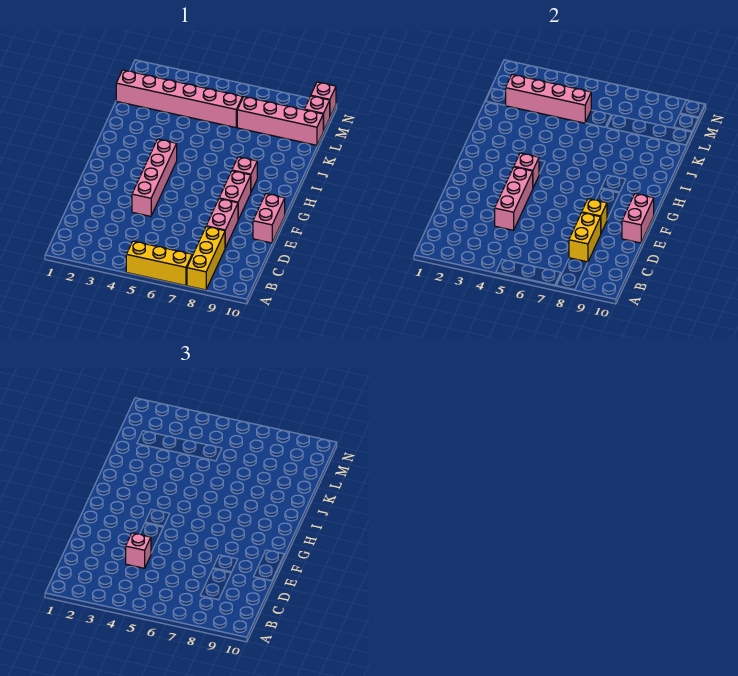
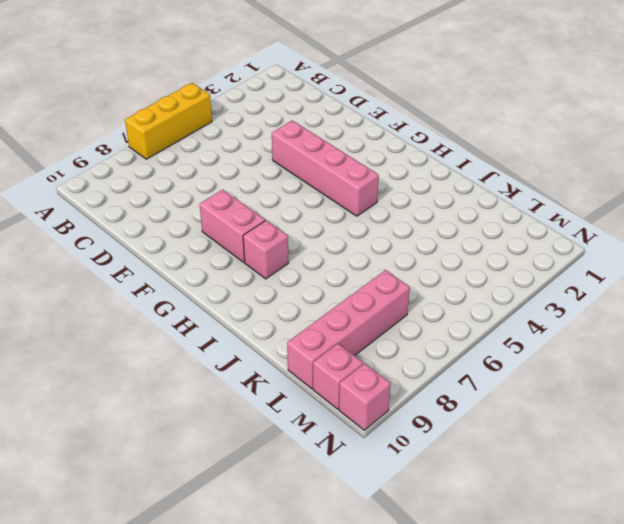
none -> yellow brick A8:C8 level 1
none -> pink brick D8:E8 level 1
none -> pink brick E10:F10 level 1

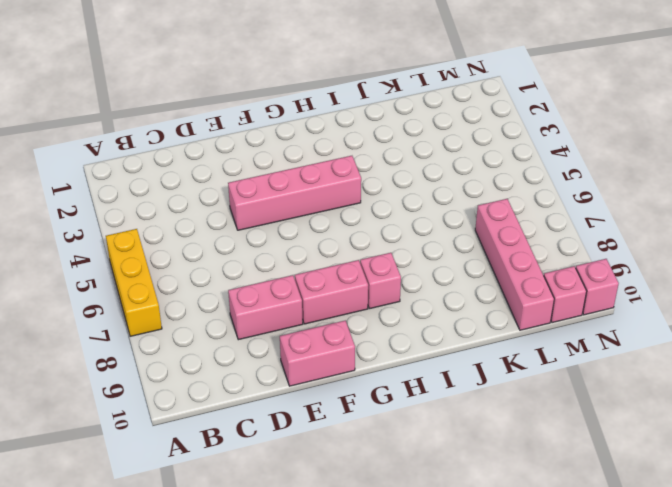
none -> yellow brick A8:C8 level 1
none -> pink brick L1:L6 level 1
none -> yellow brick C8:D8 level 2

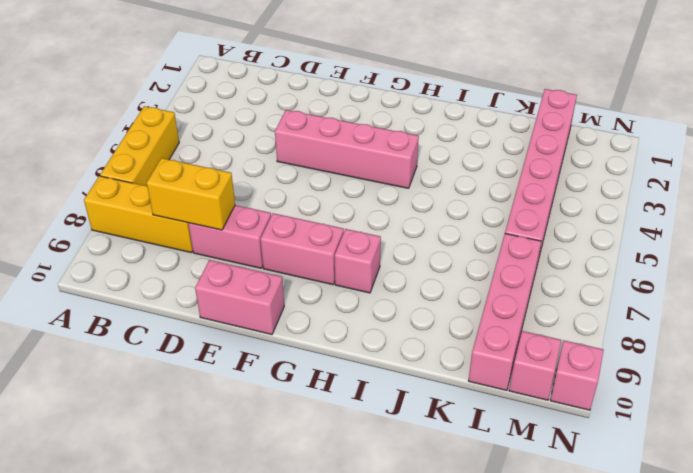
none -> pink brick D4:F4 level 2
none -> yellow brick E8 level 2
none -> pink brick E10:F10 level 2

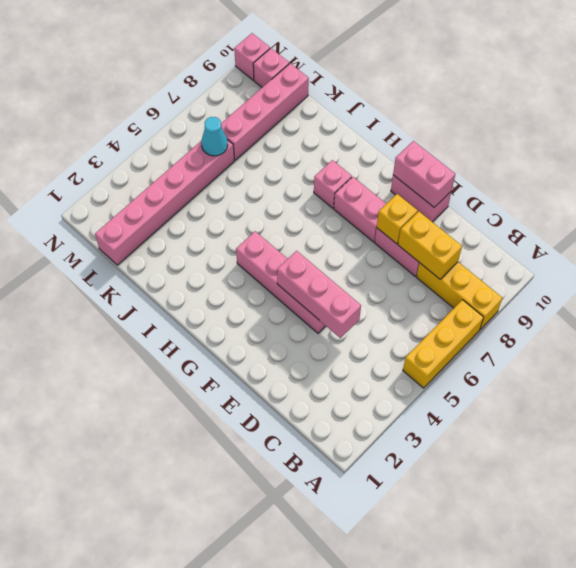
cyan cone L6 level 2 -> none
none -> pink brick G4 level 2
none -> pink brick L2:L5 level 2
none -> pink brick D4 level 3

